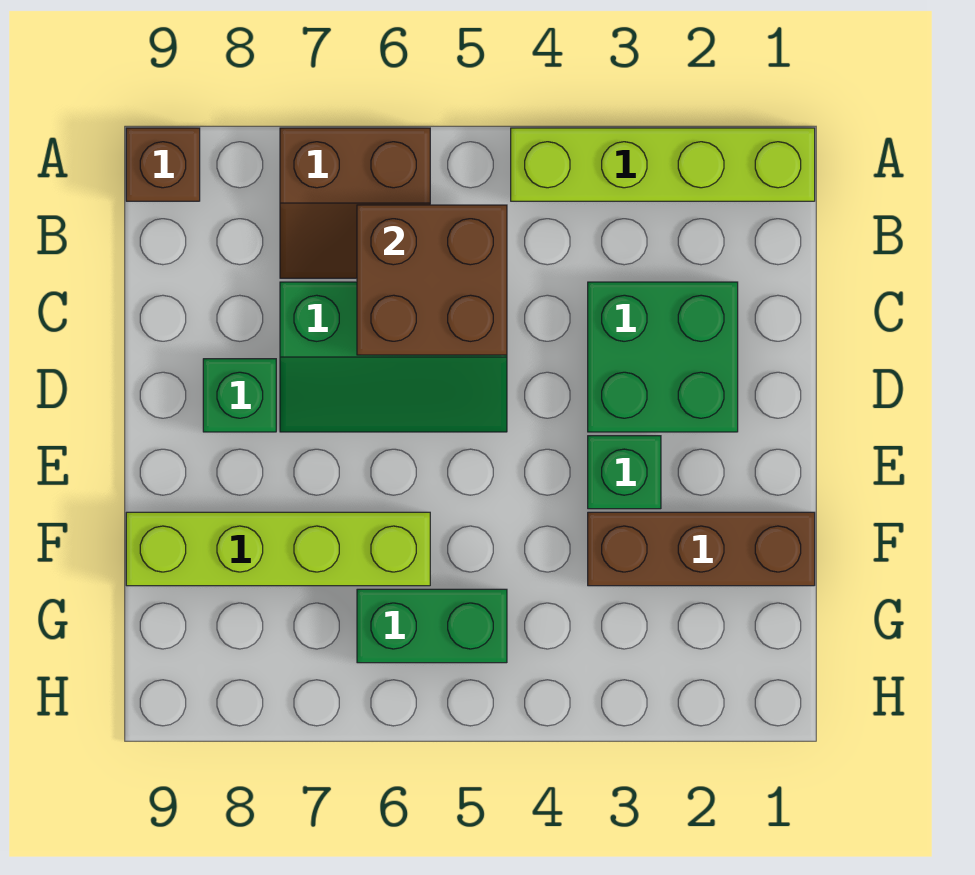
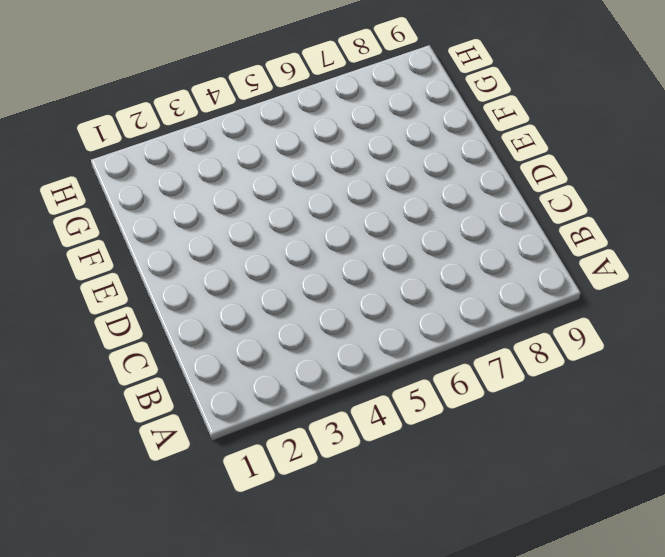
none -> lime brick A1:A4 level 1
none -> brown slope A6:B7 level 1 top A

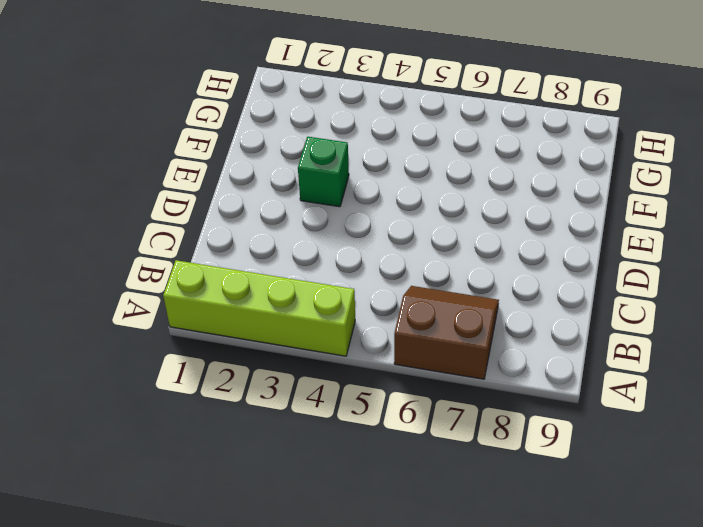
none -> brown brick A9 level 1
none -> green brick C2:D3 level 1

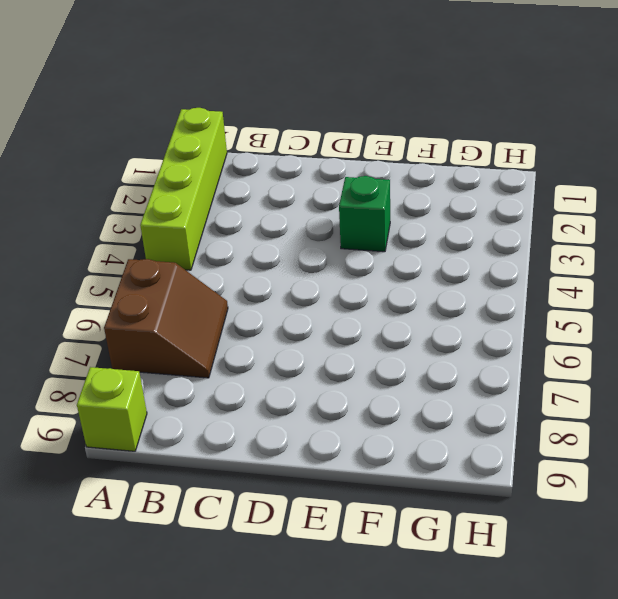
lime brick A9 level 1 -> brown brick A9 level 1
none -> green brick C2:D3 level 1
none -> green slope C5:D7 level 1 top C

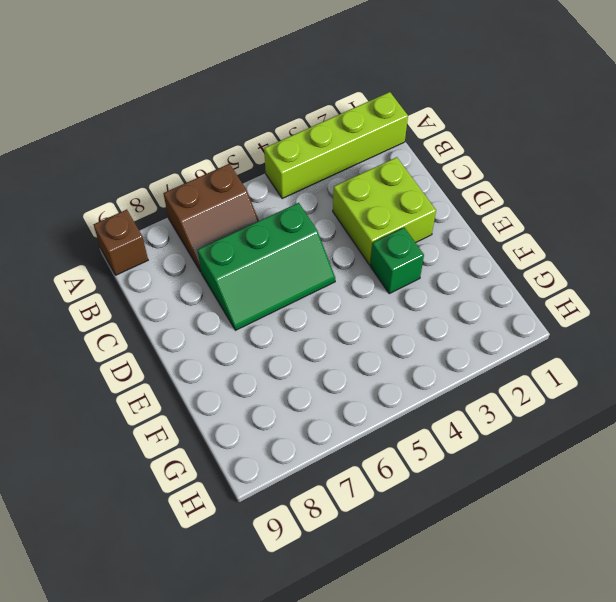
lime brick C2:D3 level 1 -> green brick C2:D3 level 1
none -> green brick D8 level 1
none -> brown brick F1:F3 level 1

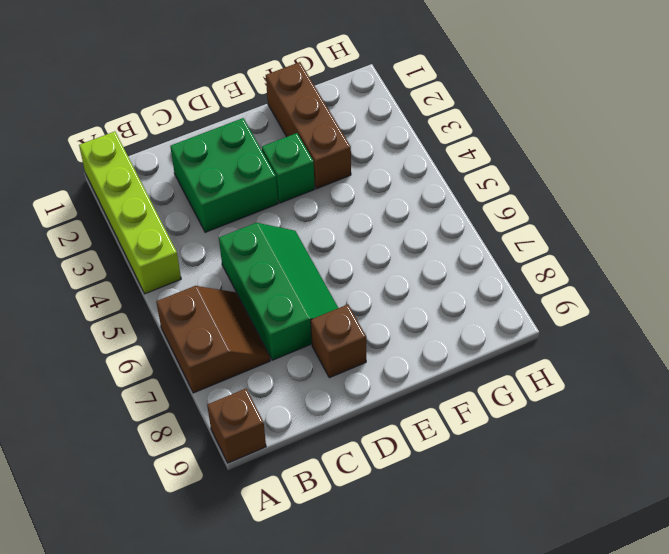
brown brick D8 level 1 -> green brick D8 level 1
none -> lime brick F6:F9 level 1
none -> green brick G5:G6 level 1

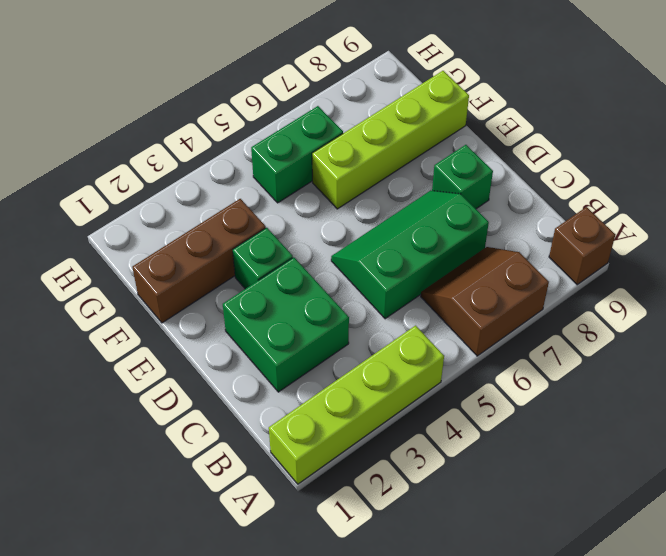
none -> brown brick B5:C6 level 2

